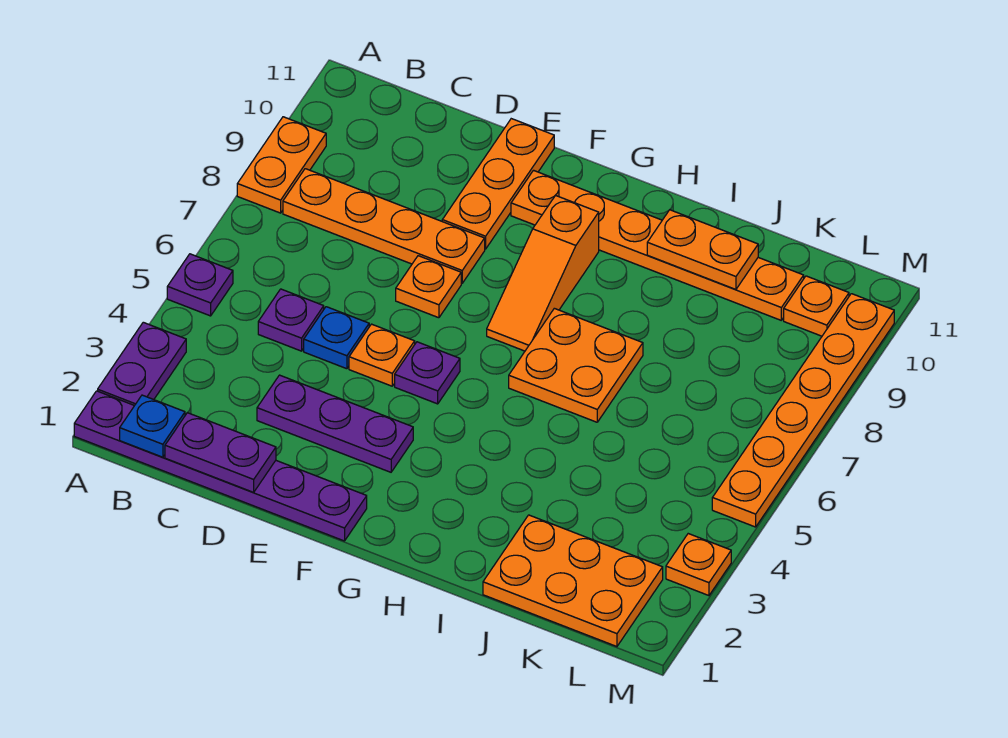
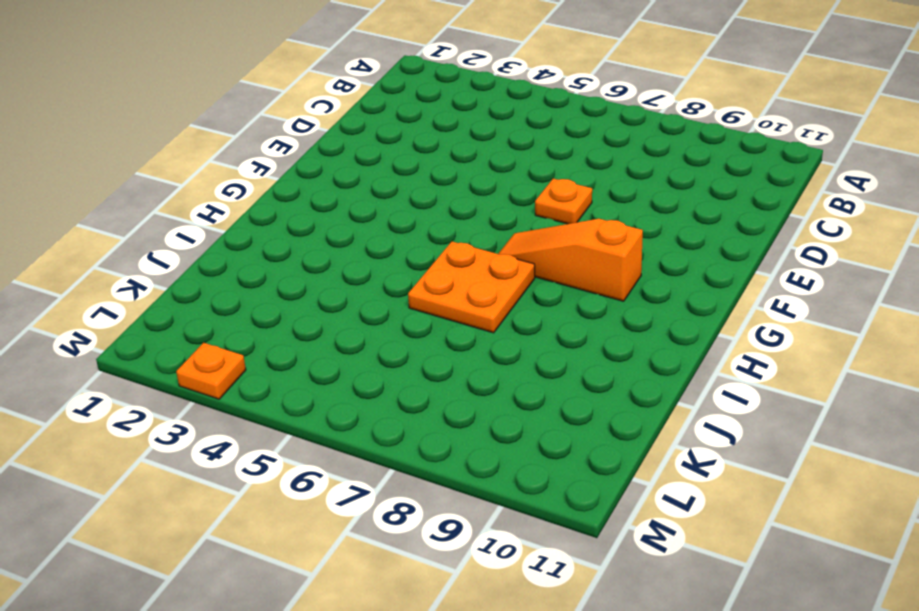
none -> purple plate A1:F1 level 1
none -> purple plate A2:A3 level 1
none -> purple plate A5 level 1

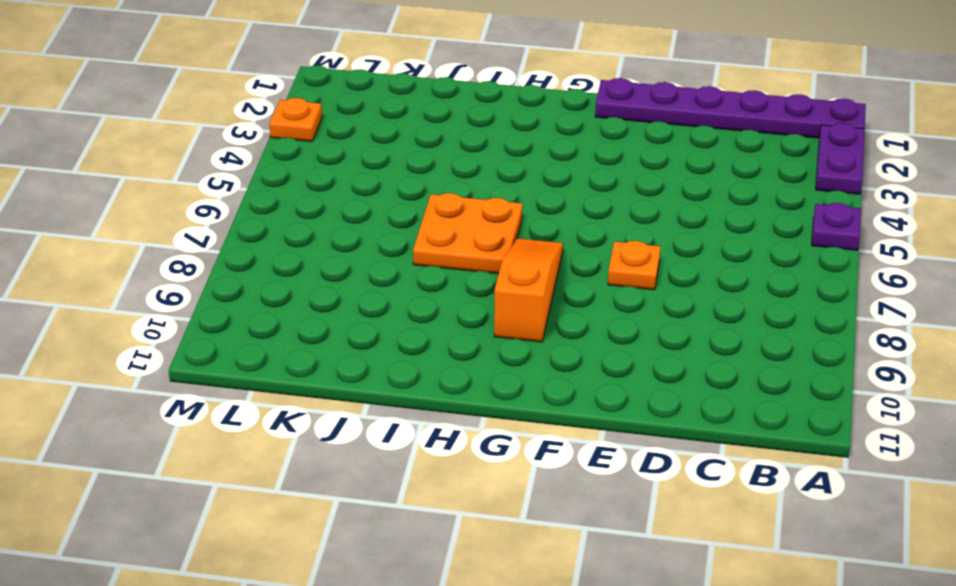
none -> orange plate A8:A9 level 1
none -> orange plate B8:E8 level 1
none -> purple plate C5 level 1

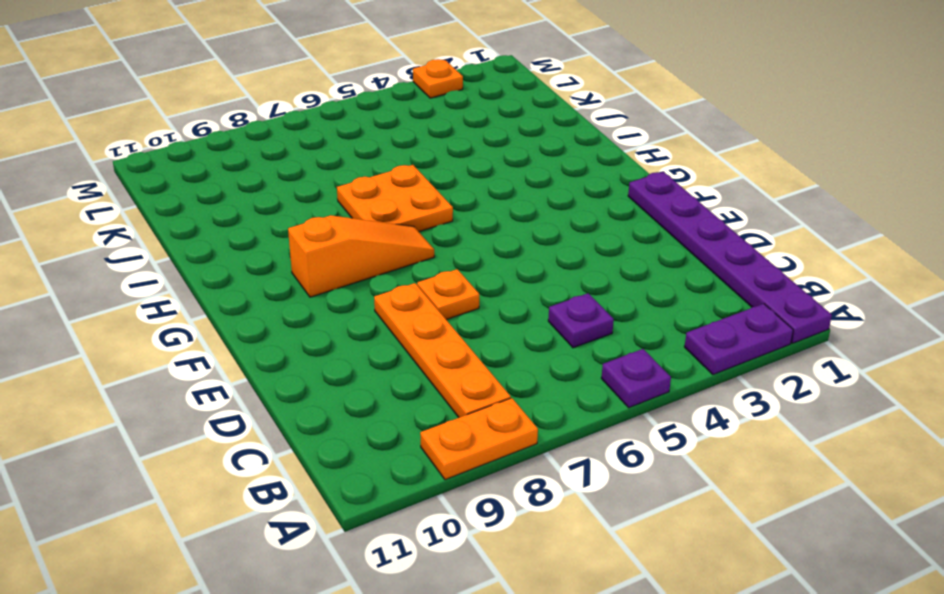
none -> purple plate D3:F3 level 1
none -> blue plate D5 level 1
none -> orange plate E5 level 1

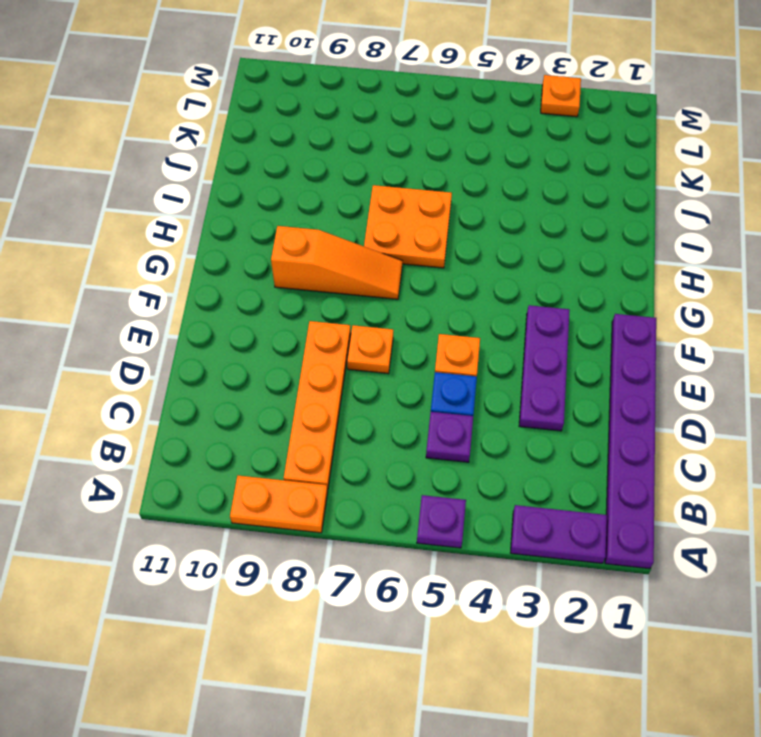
none -> orange plate E9:E11 level 1
none -> purple plate F5 level 1
none -> orange plate F10:K10 level 1

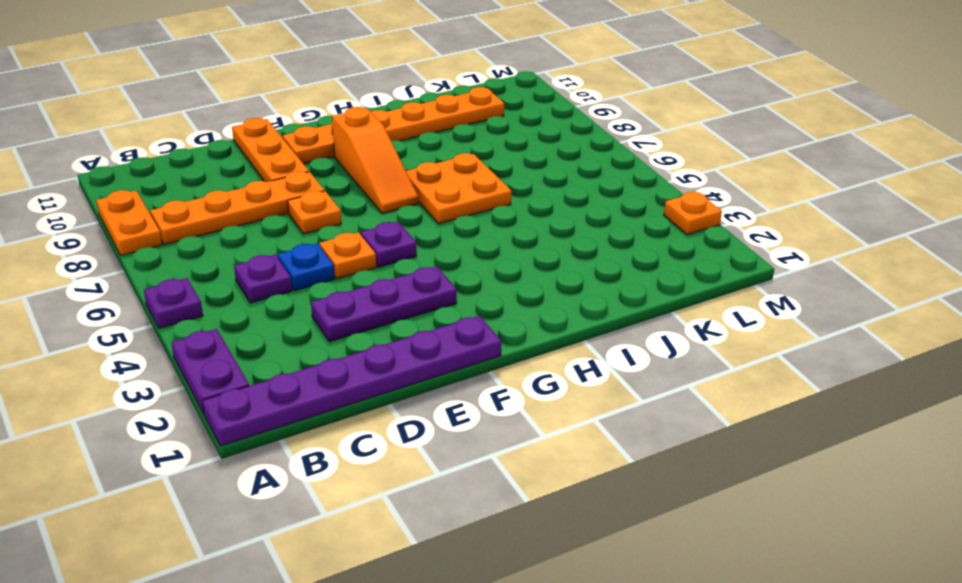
none -> orange plate J1:L2 level 1
none -> orange plate L10 level 1
none -> orange plate M5:M10 level 1

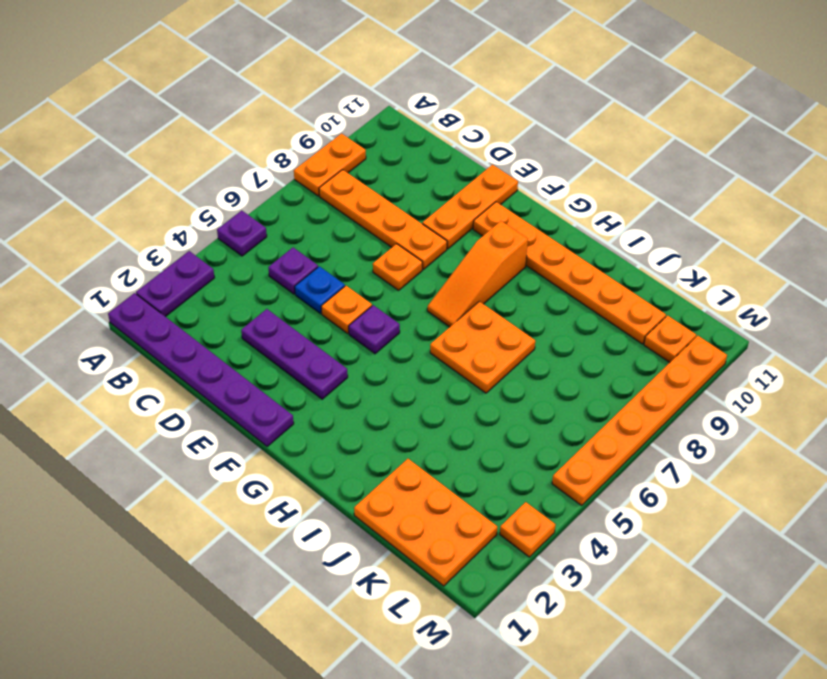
none -> blue plate B1 level 2
none -> purple plate C1:D1 level 2
none -> orange plate I10:J10 level 2

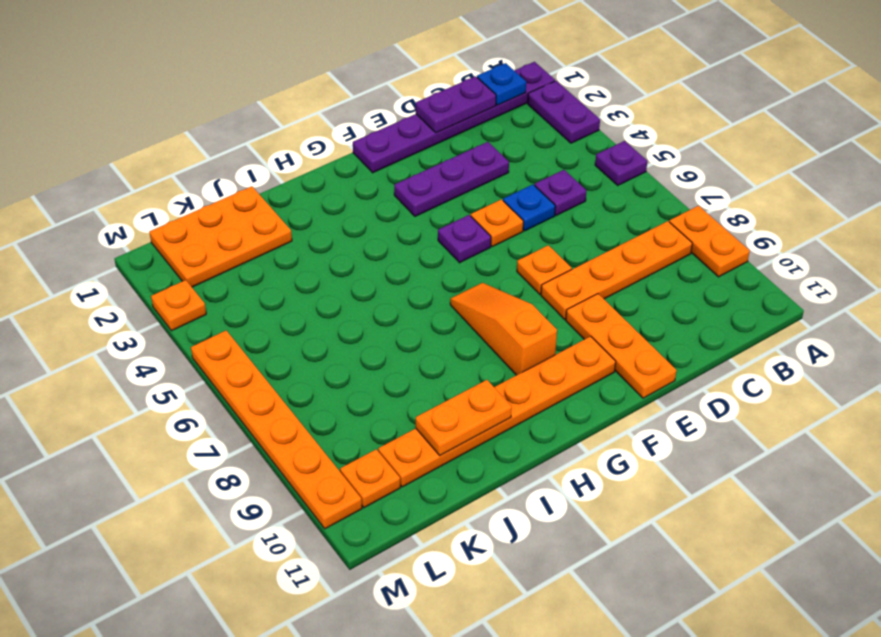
none -> orange plate H6:I7 level 1

